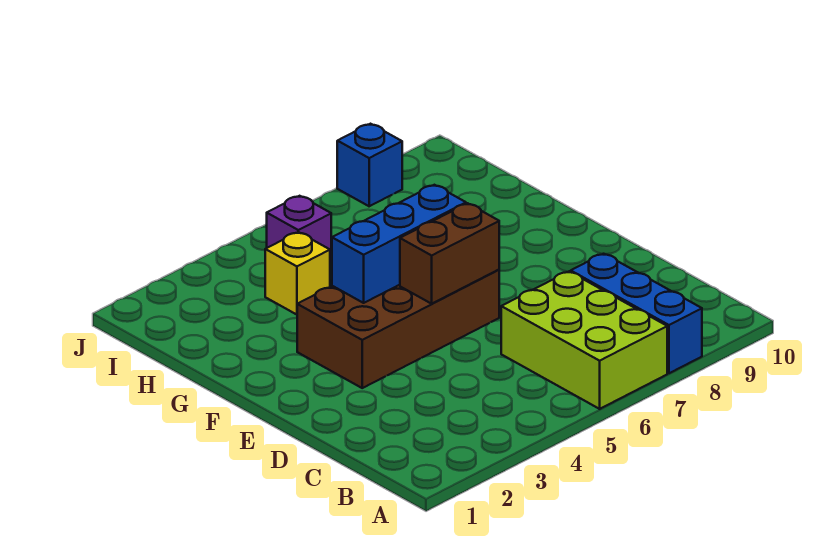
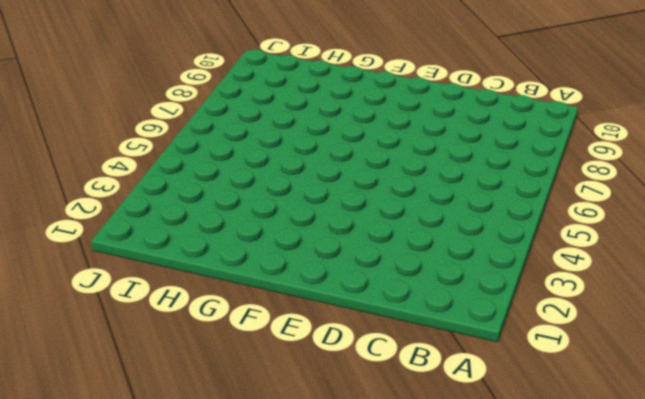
none -> lime brick A6:C7 level 1
none -> blue brick A8:C8 level 1

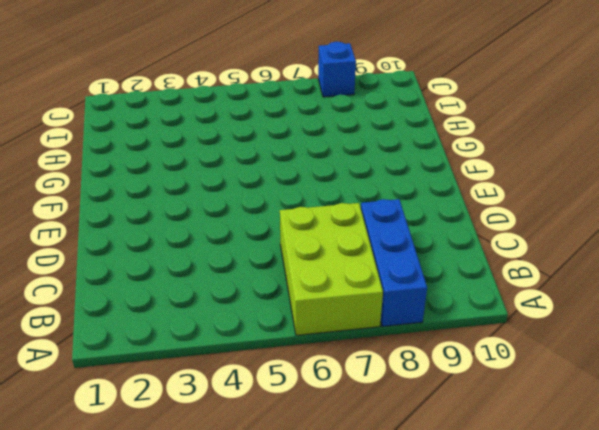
none -> brown brick E3:F6 level 1
none -> yellow brick H4 level 1

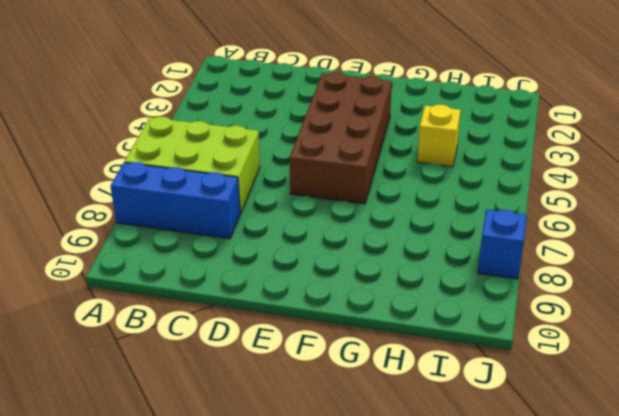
none -> purple brick I5 level 1
none -> brown brick E5:E6 level 2

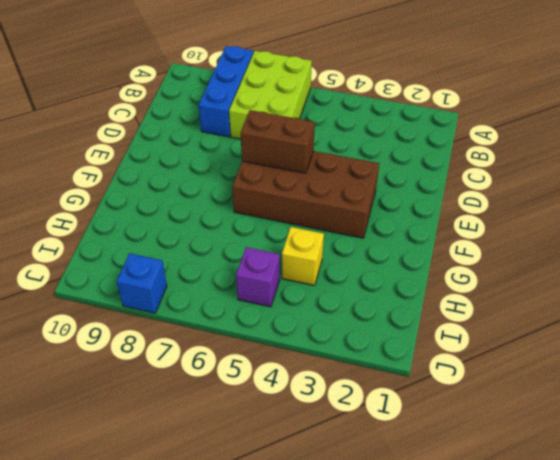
none -> blue brick F4:F6 level 2

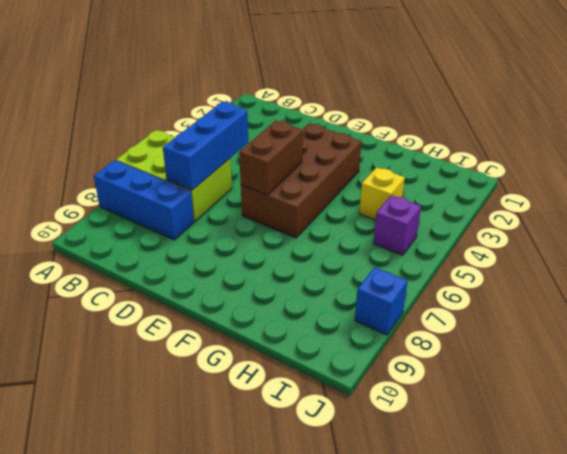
blue brick C5:C7 level 2 -> blue brick F4:F6 level 2

